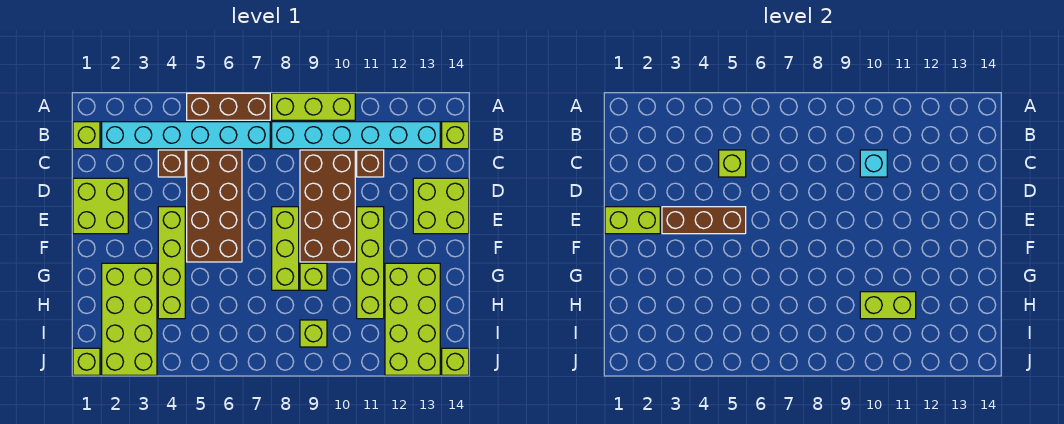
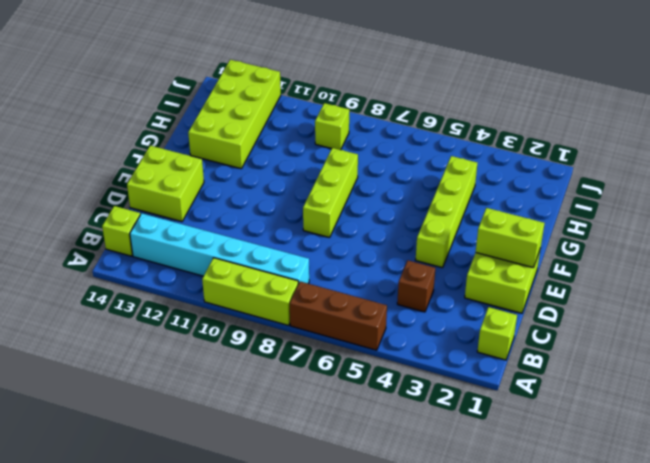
none -> cyan brick B2:B7 level 1
none -> brown brick C5:F6 level 1
none -> brown brick C9:F10 level 1

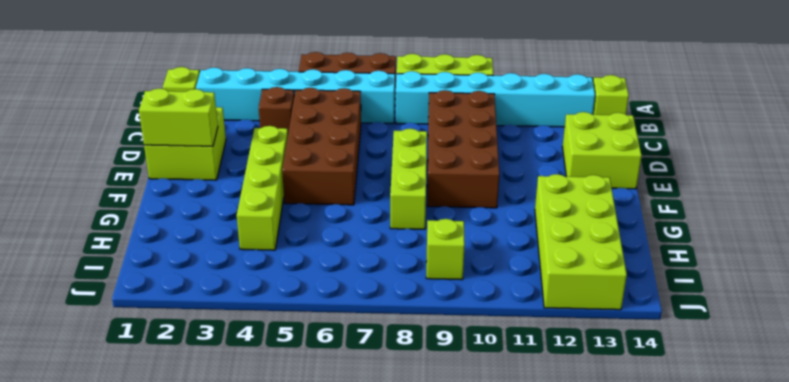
none -> brown brick C11 level 1
none -> lime brick E11:H11 level 1
none -> lime brick G2:J3 level 1

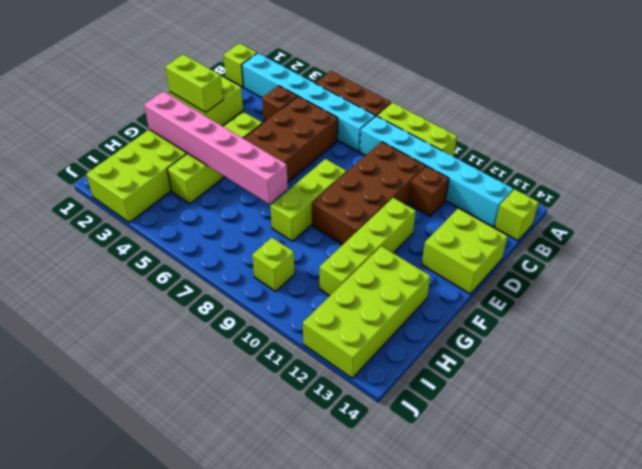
pink brick G2:G7 level 2 -> none
none -> lime brick G9 level 1
none -> lime brick J1 level 1
none -> lime brick J14 level 1

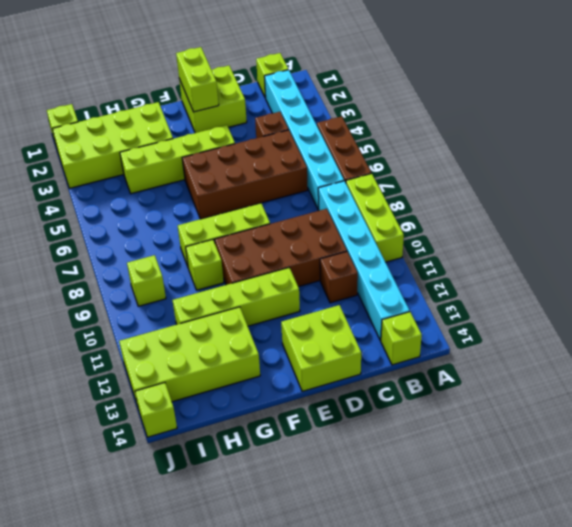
none -> lime brick C5 level 2
none -> cyan brick C10 level 2
none -> brown brick E3:E5 level 2

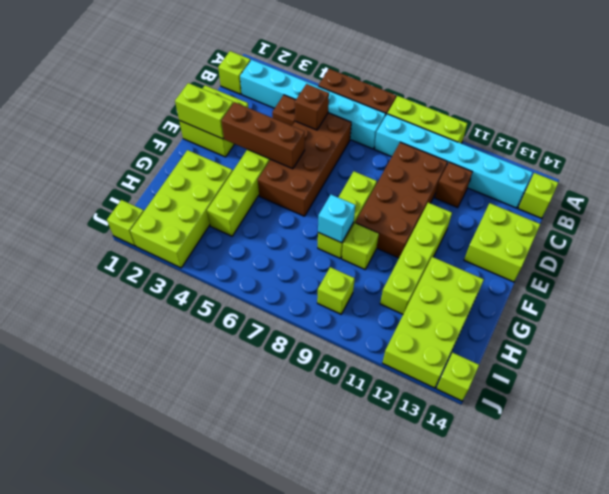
brown brick C5 level 2 -> lime brick C5 level 2
cyan brick G8 level 2 -> cyan brick C10 level 2
none -> lime brick H10:H11 level 2

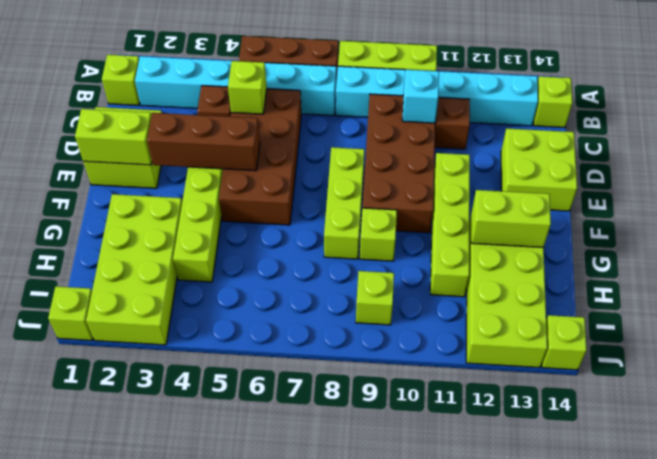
lime brick G12:G13 level 2 -> lime brick H10:H11 level 2

